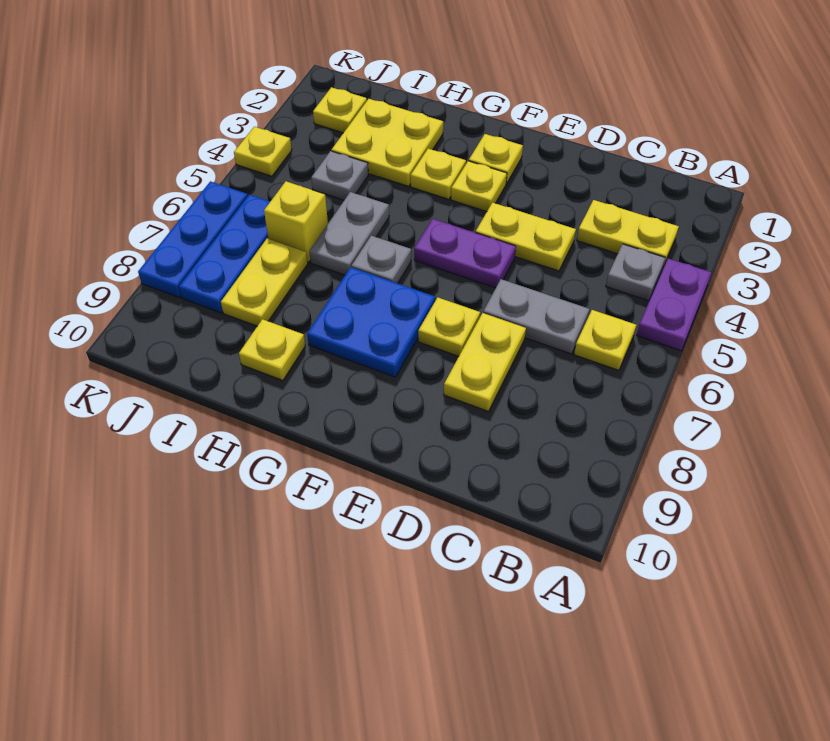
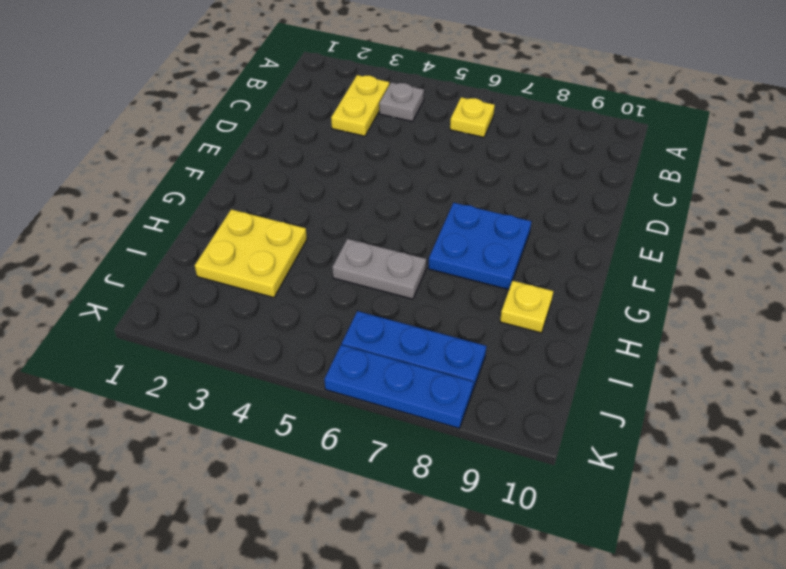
none -> purple plate A4:A5 level 1
none -> grey plate C6:D6 level 1
none -> yellow plate D4:E4 level 1

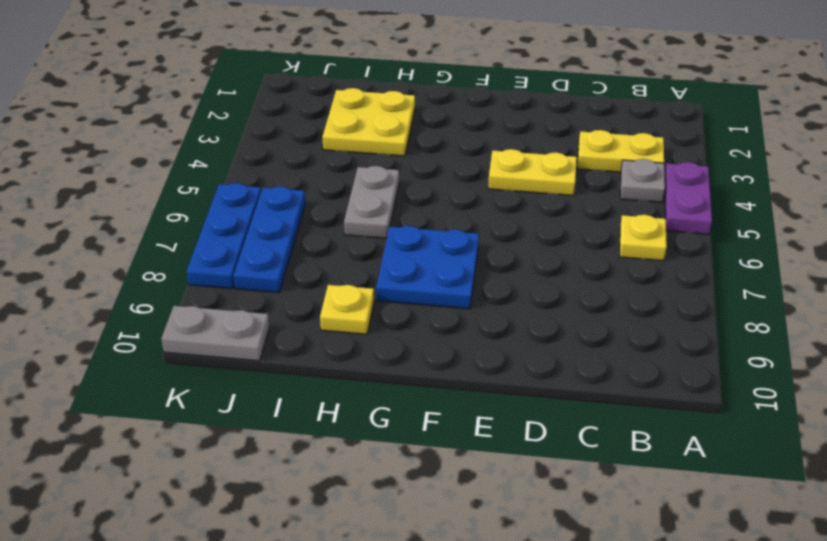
grey plate J10:K10 level 1 -> grey plate C6:D6 level 1
none -> yellow plate D7:D8 level 1
none -> purple plate E5:F5 level 1
none -> yellow plate E7 level 1

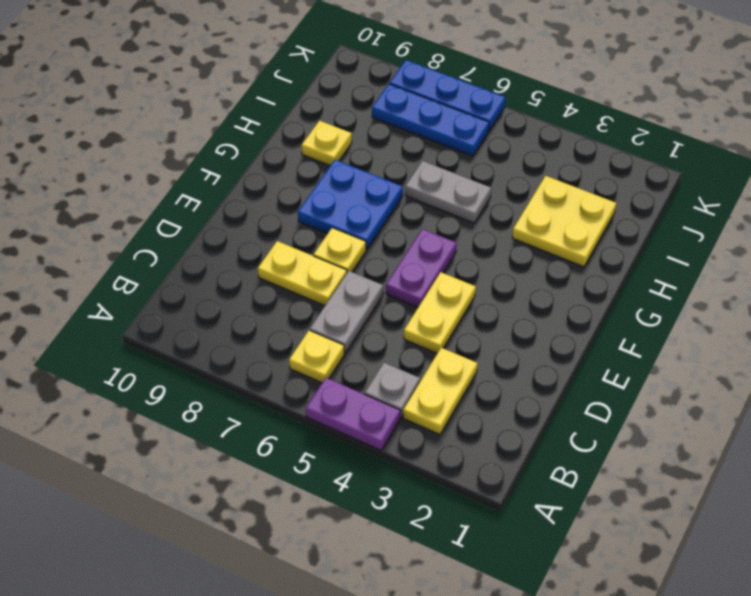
none -> yellow plate F2 level 1
none -> yellow plate F3 level 1
none -> yellow plate G3 level 1

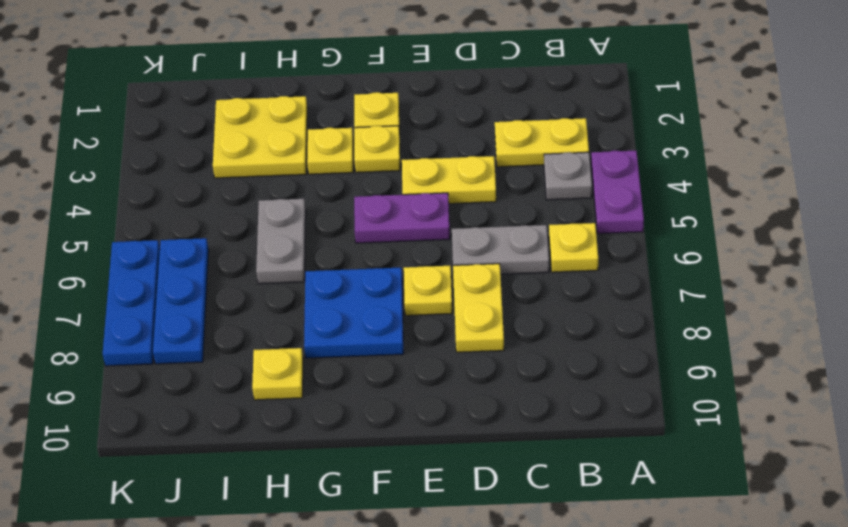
none -> grey plate G6 level 1
none -> grey plate I4 level 1
none -> yellow brick I6 level 1

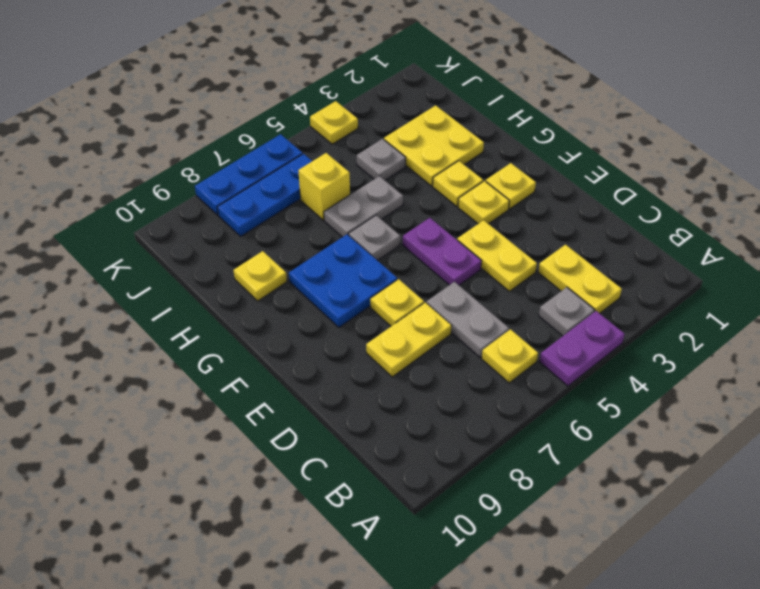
none -> yellow plate I7:I8 level 1
none -> yellow plate J2 level 1

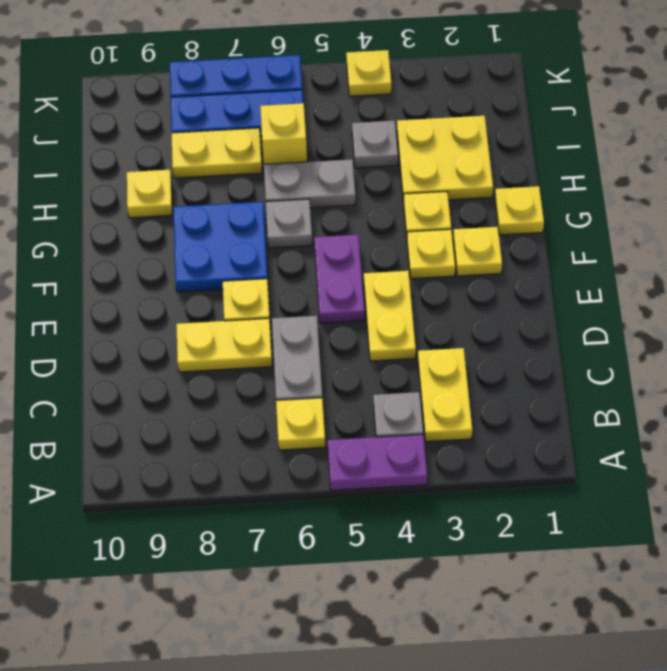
yellow plate G1 level 1 -> yellow plate J2 level 1

